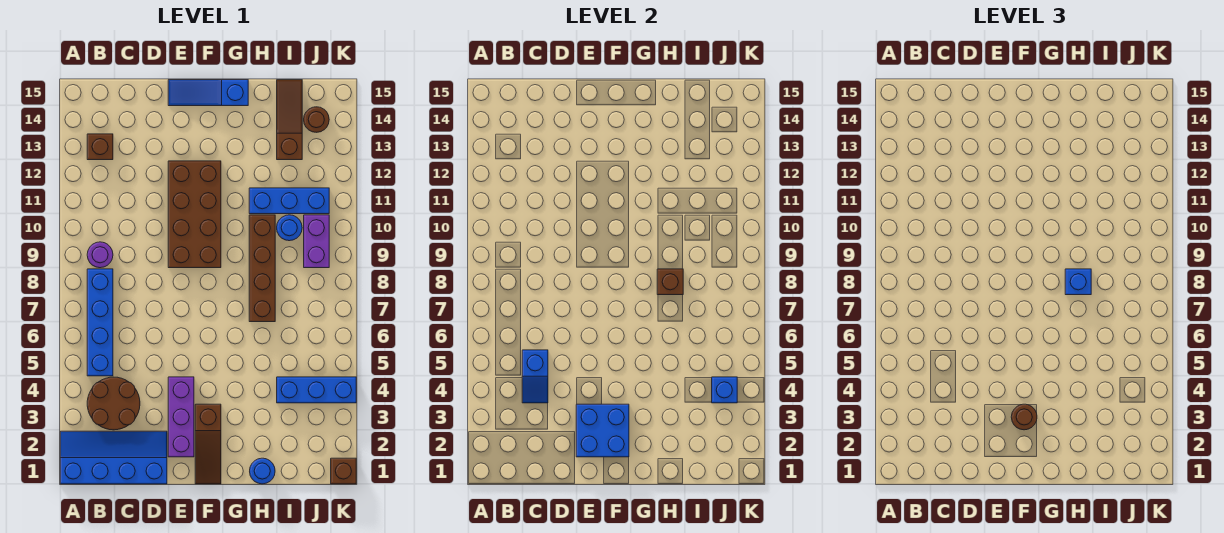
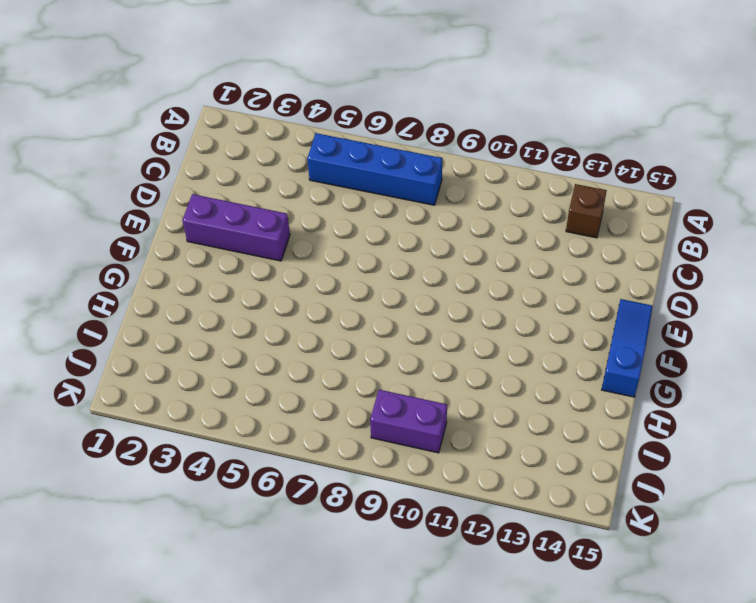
none -> blue slope A1:D2 level 1 top 1
none -> brown round brick B3:C4 level 1
none -> purple round brick B9 level 1

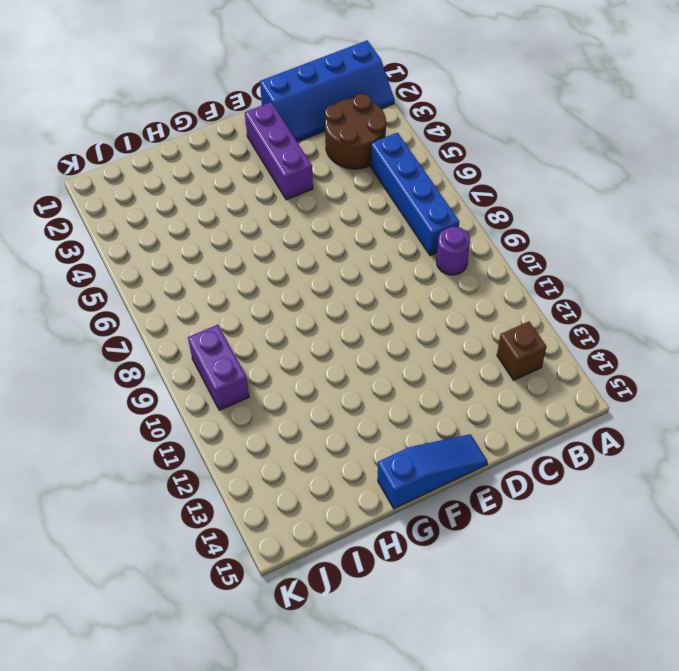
none -> brown brick E9:F12 level 1
none -> brown slope F1:F3 level 1 top 3
none -> blue round brick H1 level 1

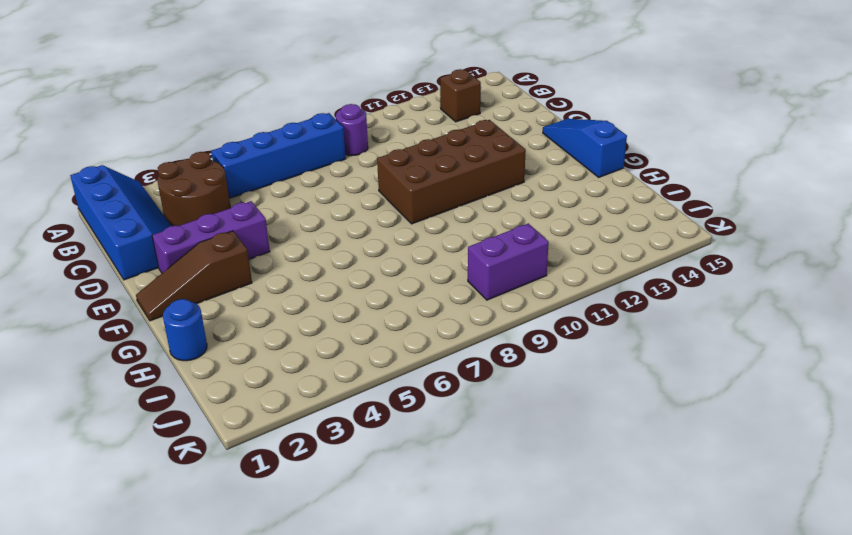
none -> brown brick H7:H10 level 1
none -> blue brick H11:J11 level 1
none -> blue brick I4:K4 level 1

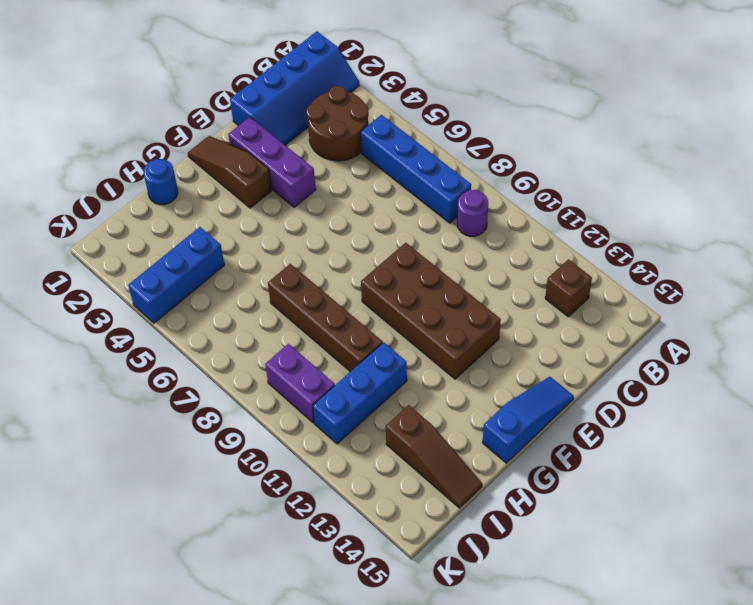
none -> blue round brick I10 level 1
none -> brown round brick J14 level 1
none -> brown brick K1 level 1

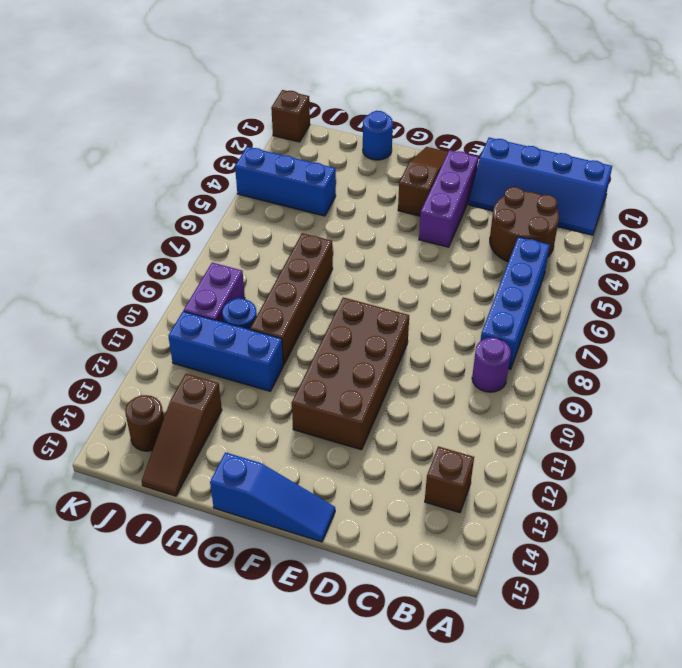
none -> blue slope C4:C5 level 2 top 5
none -> blue brick E2:F3 level 2
none -> brown brick H8 level 2

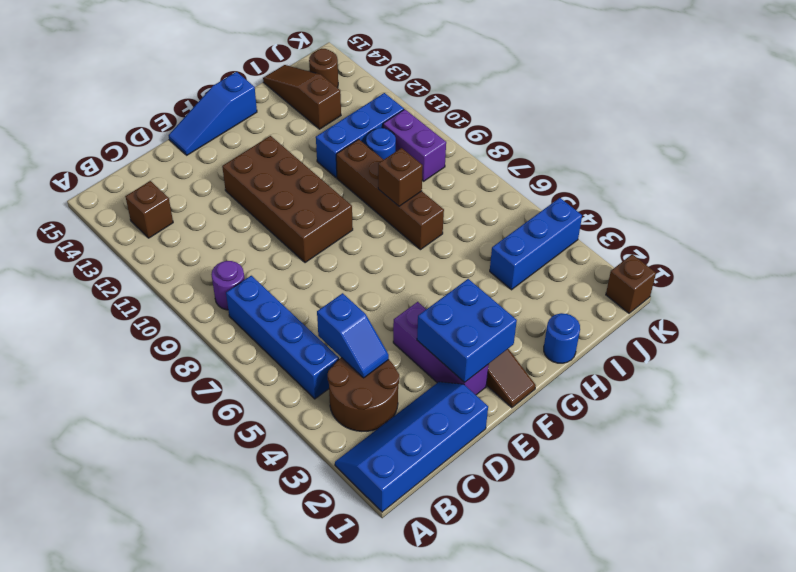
none -> blue brick J4 level 2
none -> brown round brick F3 level 3
none -> blue brick H8 level 3

